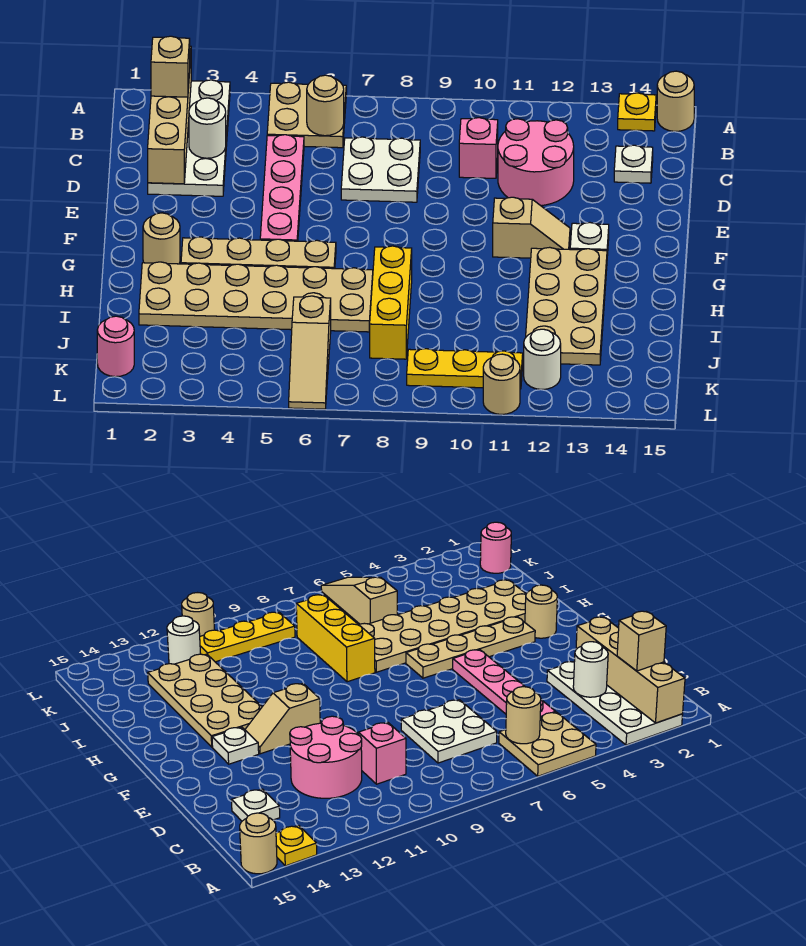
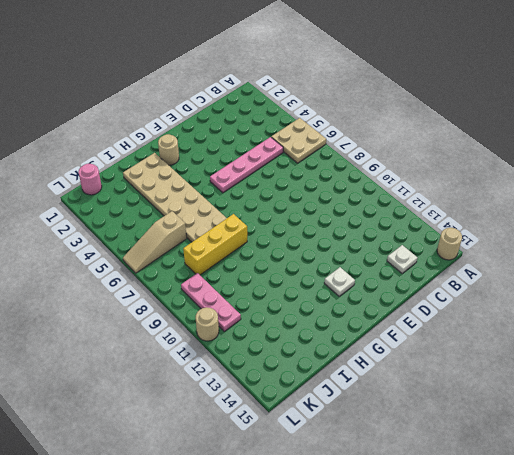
pink plate K9:K11 level 1 -> yellow plate K9:K11 level 1
none -> white plate A2:D3 level 1
none -> yellow plate A14 level 1
none -> white plate C7:D8 level 1

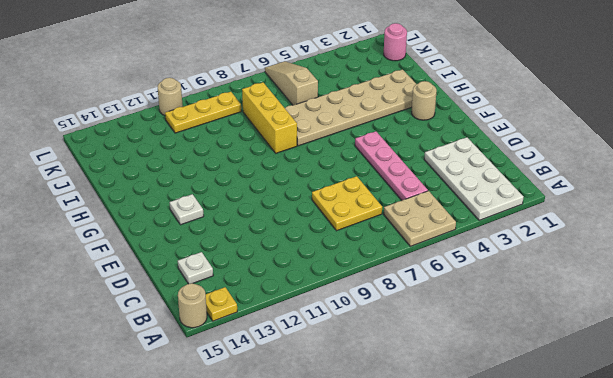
yellow plate C7:D8 level 1 -> white plate C7:D8 level 1
none -> pink brick C10 level 1
none -> pink round brick C11:D12 level 1
none -> tan slope F11:F12 level 1 top 11

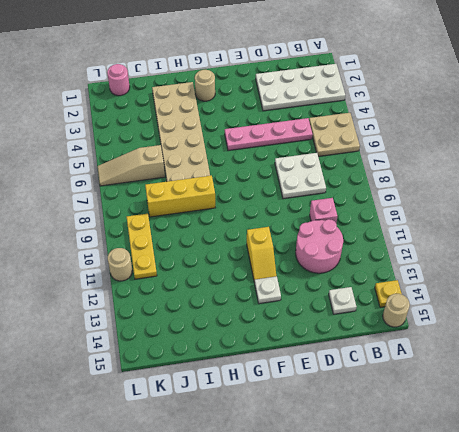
yellow slope F11:F12 level 1 top 11 -> tan slope F11:F12 level 1 top 11
none -> tan plate G3:G6 level 1
none -> tan plate G12:J13 level 1
none -> white round brick K12 level 1

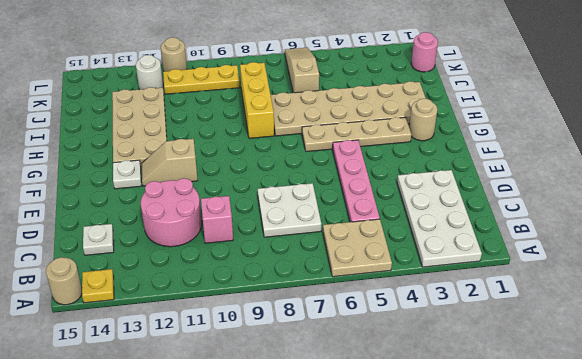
none -> tan brick A2:D2 level 2
none -> tan round brick B6 level 2
none -> white round brick C3 level 2

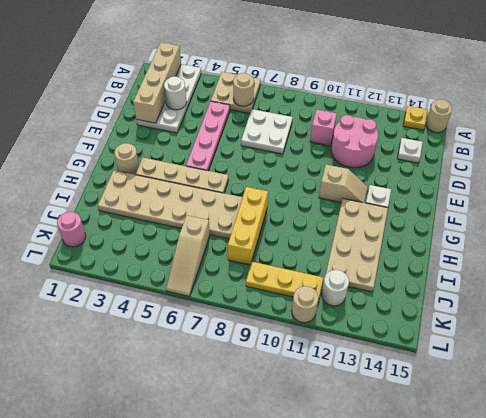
none -> tan brick B2 level 3

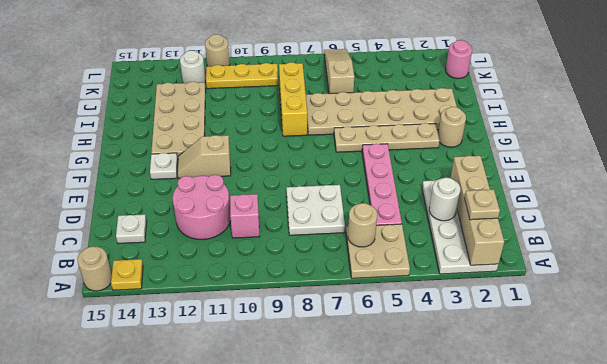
tan plate B2 level 3 -> tan brick B2 level 3

